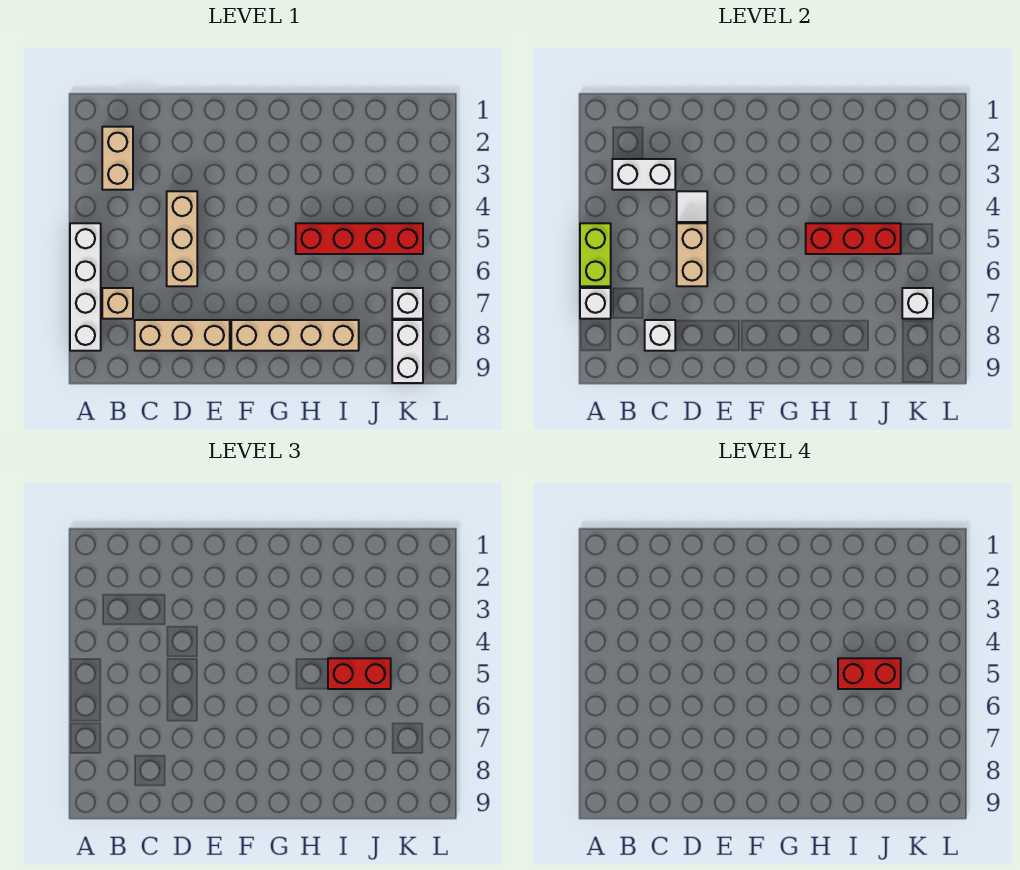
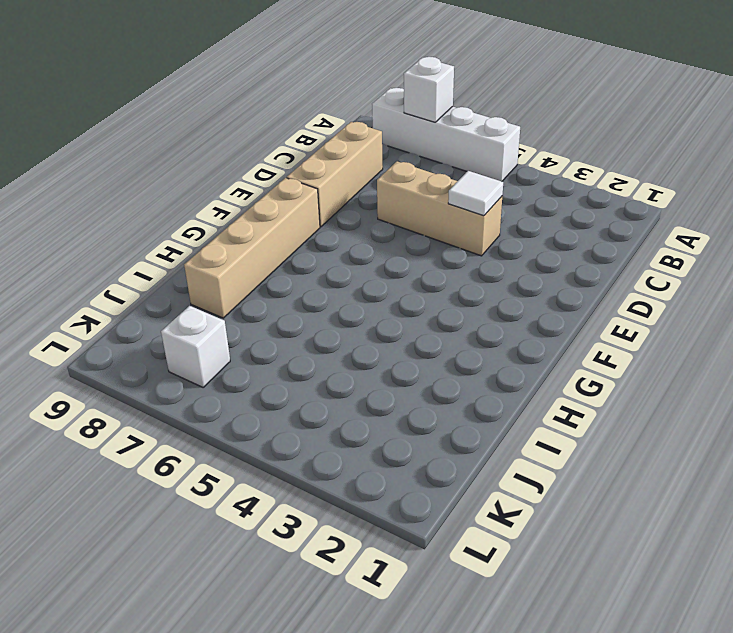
none -> tan brick B2:B3 level 1
none -> tan brick B7 level 1
none -> red brick H5:K5 level 1

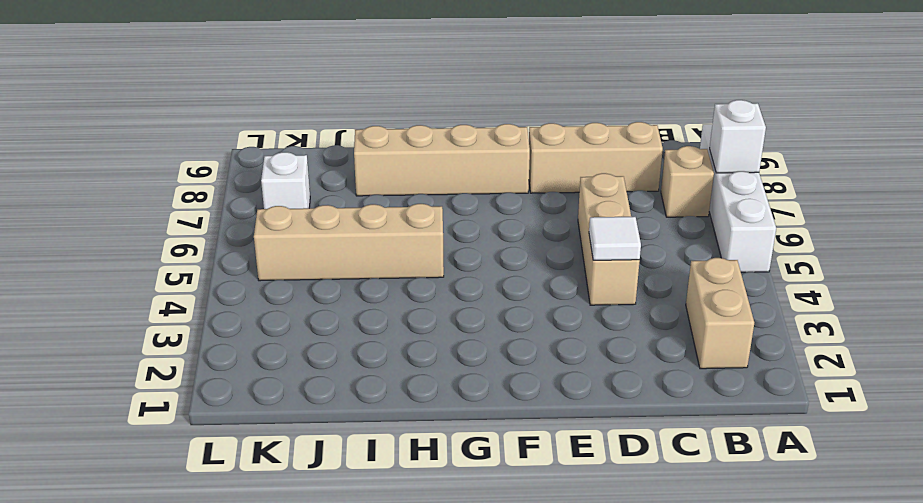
tan brick H5:K5 level 1 -> red brick H5:K5 level 1
none -> white brick K8:K9 level 1
none -> lime brick A5:A6 level 2
none -> white brick B3:C3 level 2

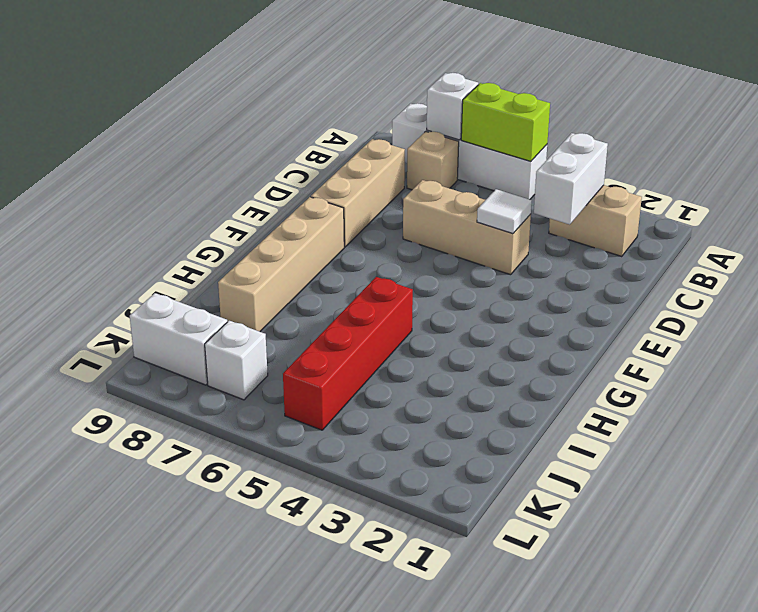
none -> white brick C8 level 2
none -> tan brick D5:D6 level 2
none -> red brick H5:J5 level 2

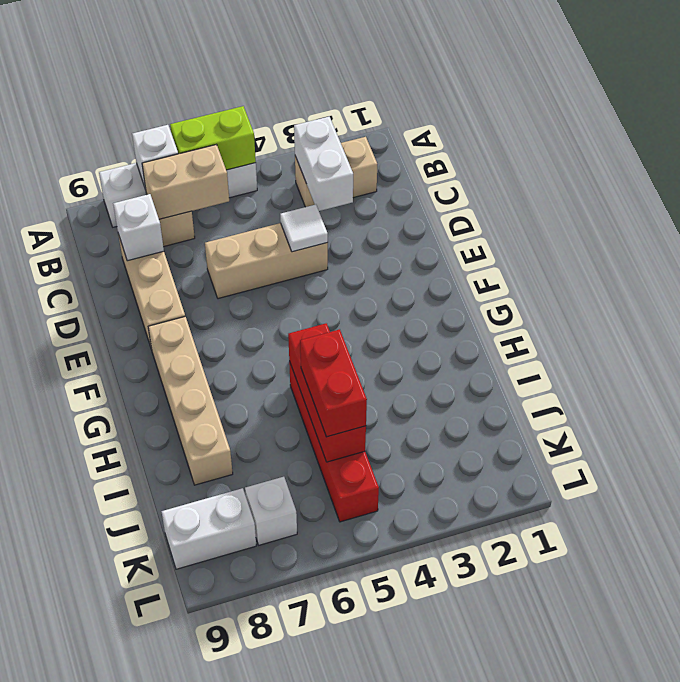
tan brick B6:B7 level 2 -> tan brick D5:D6 level 2
none -> white brick K7 level 2
none -> red brick I5:J5 level 4

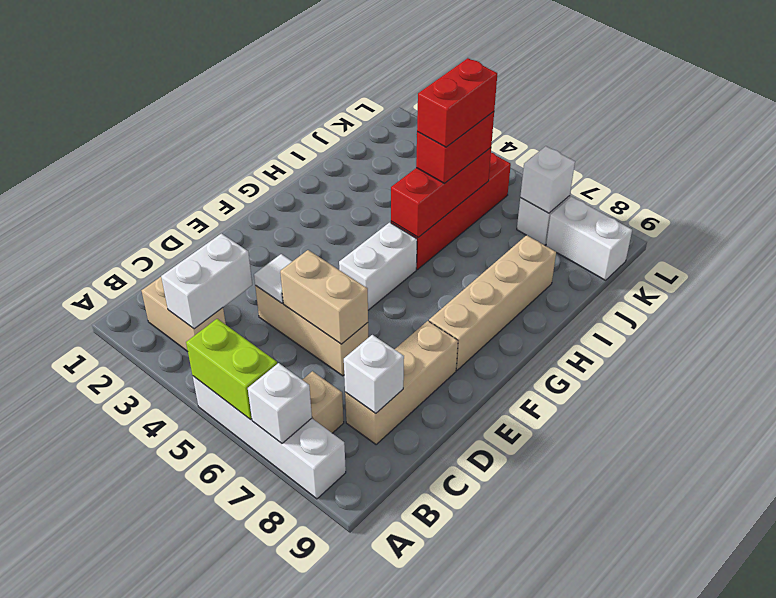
white brick F5:G5 level 1 -> none

